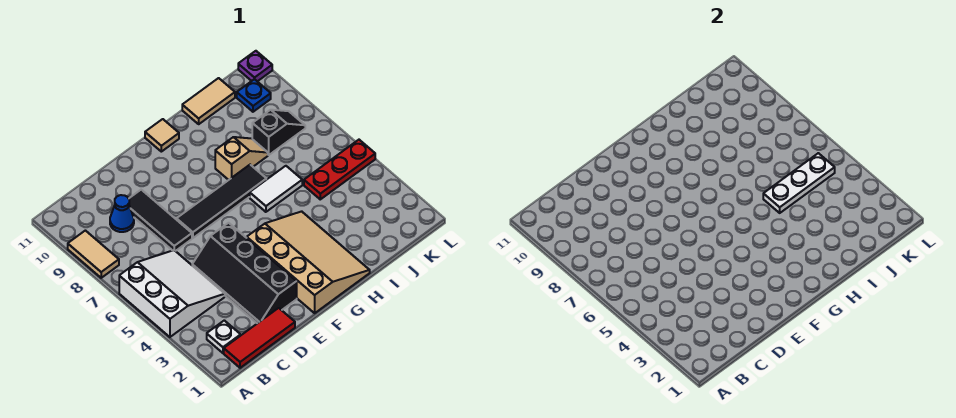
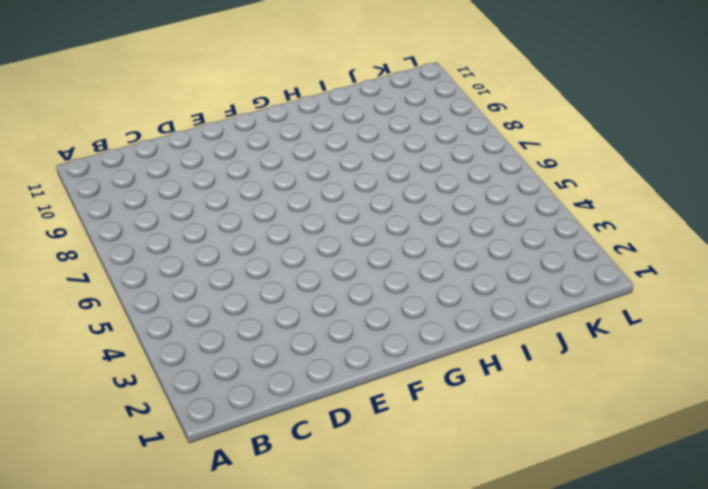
none -> white slope A4:C6 level 1 top A
none -> tan tile A8:A9 level 1
none -> red tile B1:D1 level 1

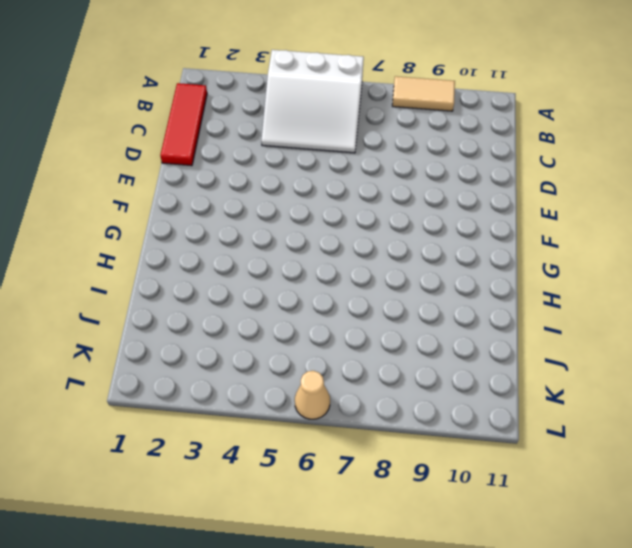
tan cone L6 level 1 -> none
none -> white plate B2 level 1
none -> blue cone C9 level 1
none -> black slope D2:E5 level 1 top E

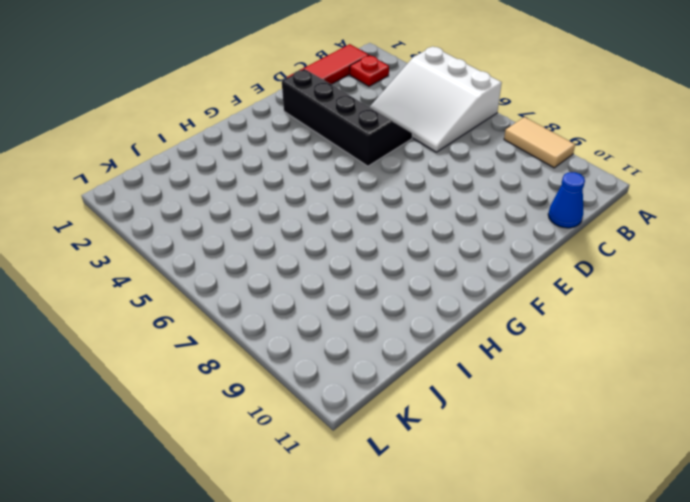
red plate B2 level 1 -> white plate B2 level 1
blue cone C11 level 1 -> blue cone C9 level 1
none -> black tile D7:D9 level 1
none -> black tile E7:H7 level 1
none -> tan slope F1:H4 level 1 top F

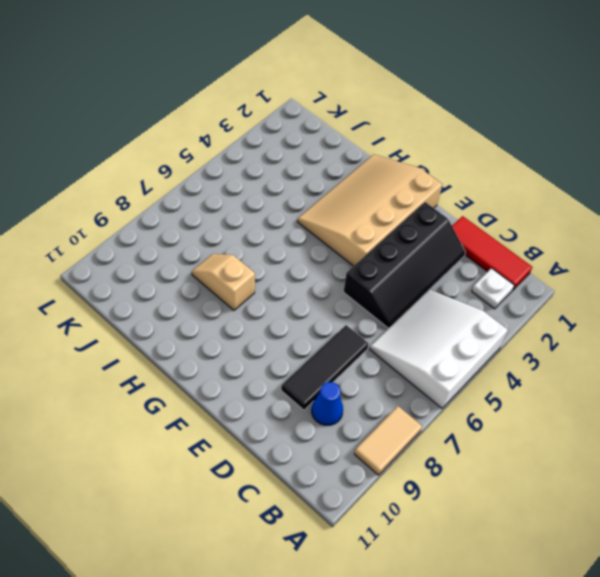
none -> black tile E7:H7 level 1
none -> tan tile G11 level 1
none -> white tile H6:I6 level 1

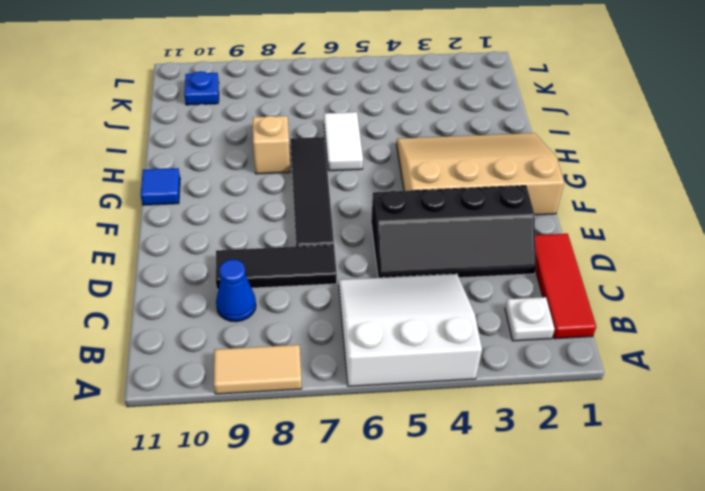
blue tile G11 level 1 -> tan tile G11 level 1
none -> tan tile I11:J11 level 1
none -> red plate J5:L5 level 1
none -> black slope J8:K8 level 1 top J

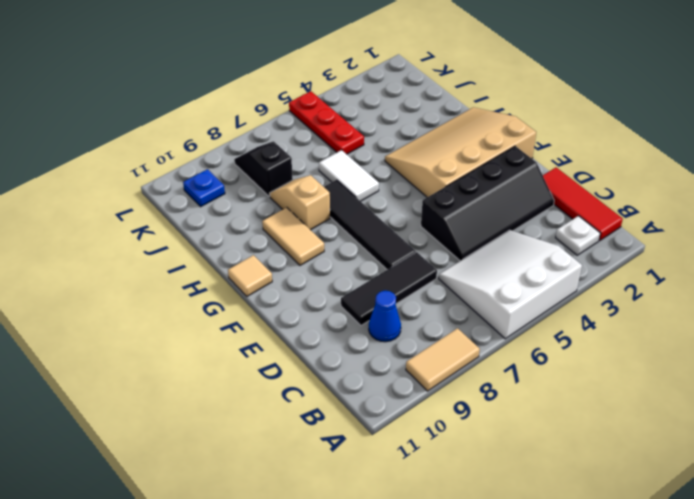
tan tile G9:H9 level 1 -> tan tile I11:J11 level 1
none -> purple plate L11 level 1
none -> white plate I5:K5 level 2

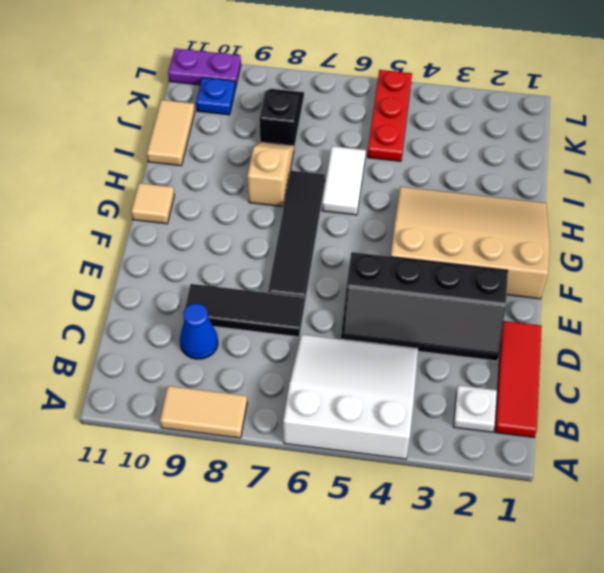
purple plate L10:L11 level 1 -> purple plate L11 level 1
none -> white plate I5:K5 level 2

